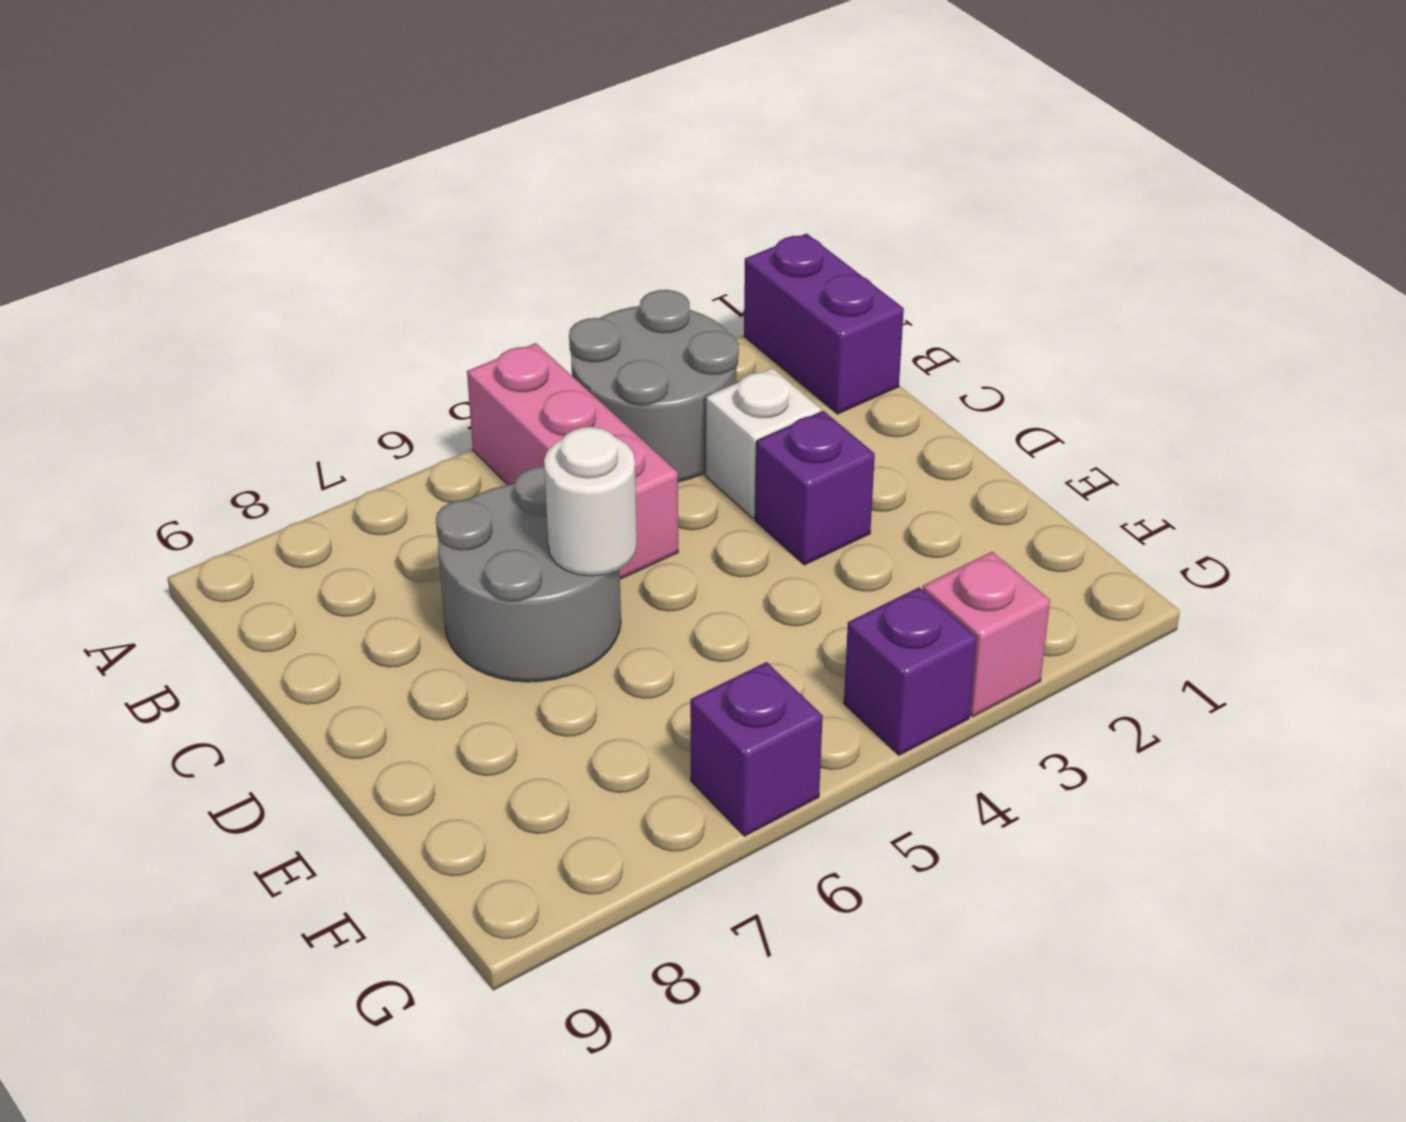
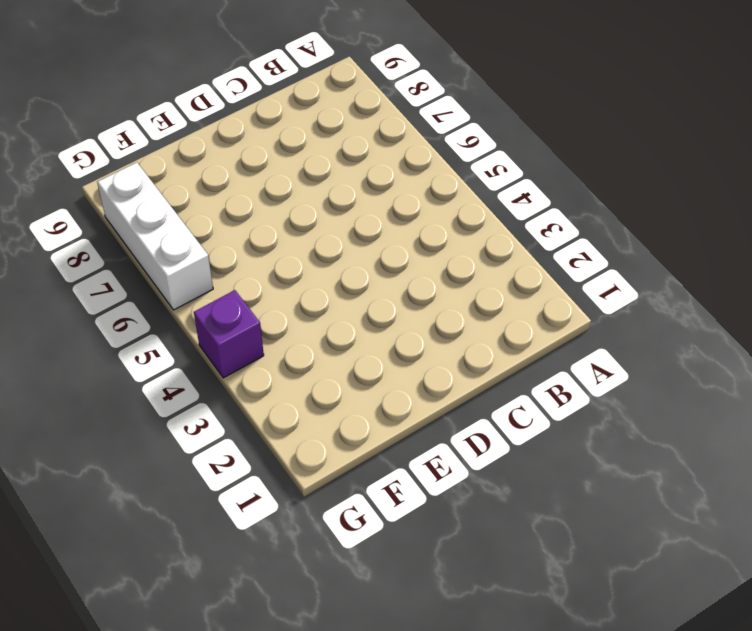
white brick G6:G8 level 1 -> purple brick G6 level 1
none -> purple brick A1:B1 level 1
none -> grey round brick A3:B4 level 1

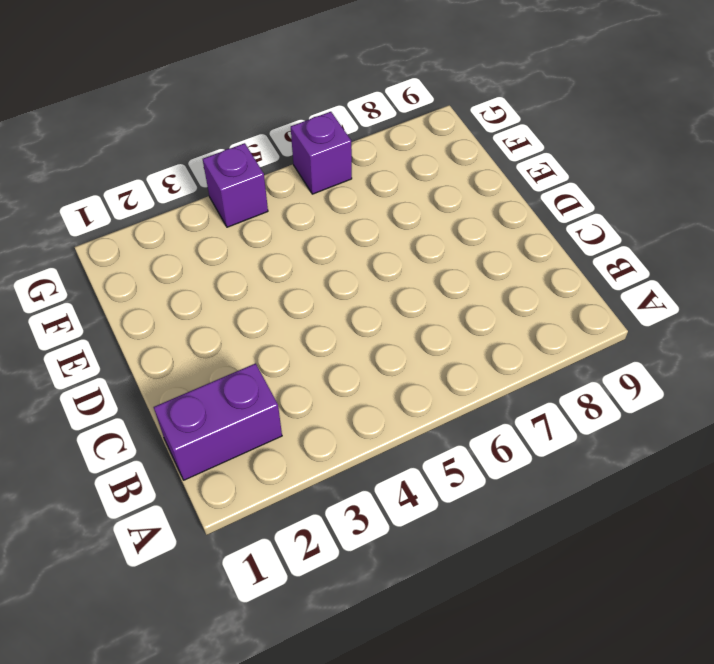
purple brick B1:B2 level 1 -> purple brick A1:B1 level 1
none -> grey round brick A3:B4 level 1
none -> pink brick A5:C5 level 1

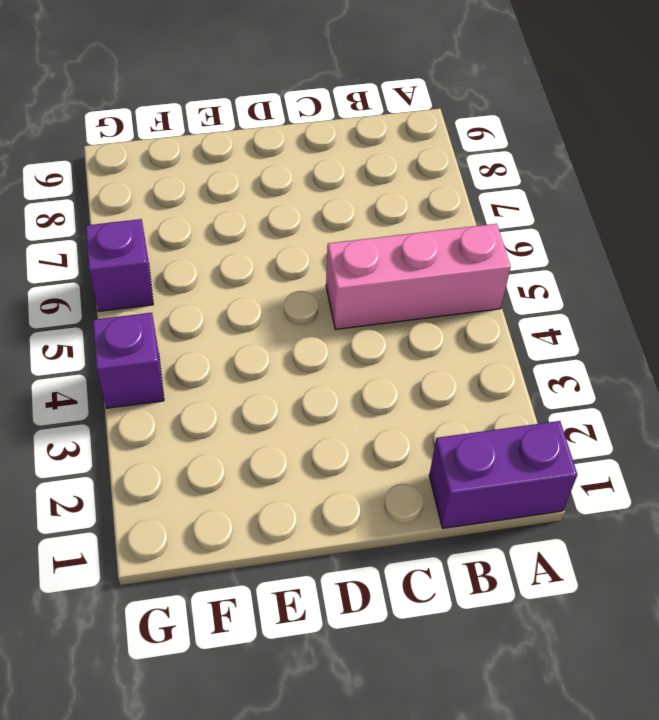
none -> grey round brick A3:B4 level 1
none -> white brick C3 level 1

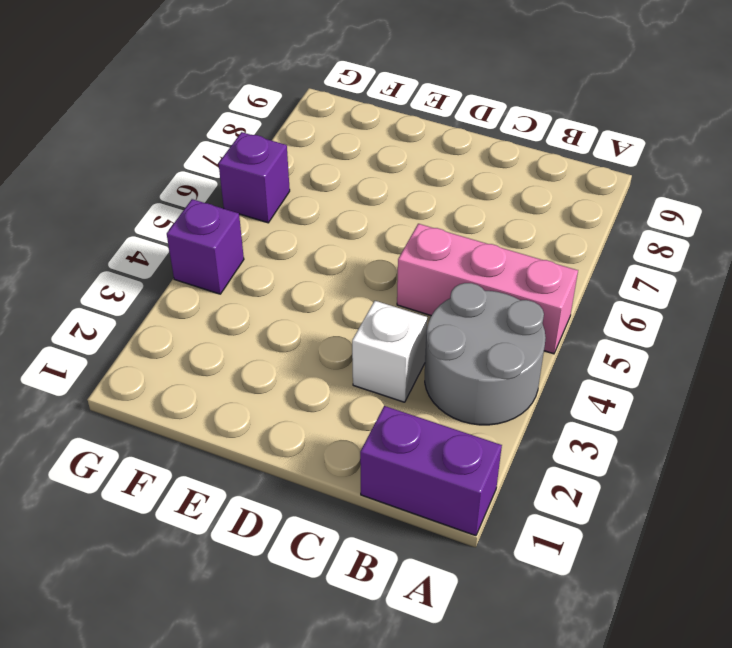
none -> grey round brick C6:D7 level 1
none -> purple brick D3 level 1

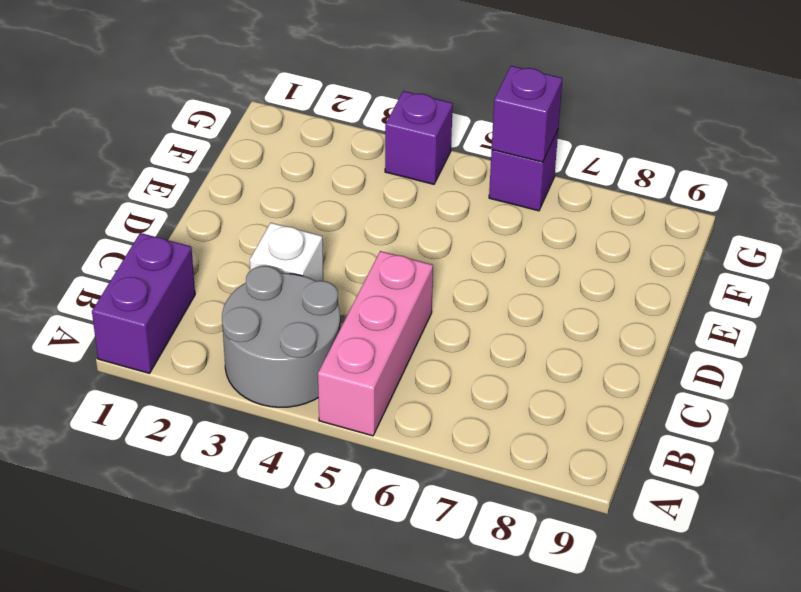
purple brick G6 level 2 -> purple brick D3 level 1
none -> grey round brick C6:D7 level 1
none -> pink brick G3 level 1

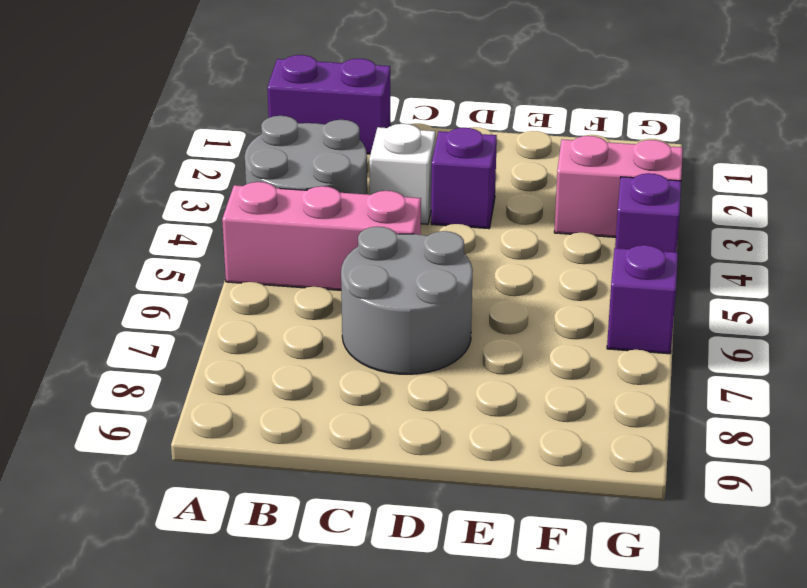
pink brick F3:G3 level 1 -> pink brick G3 level 1
none -> white round brick D6 level 2

